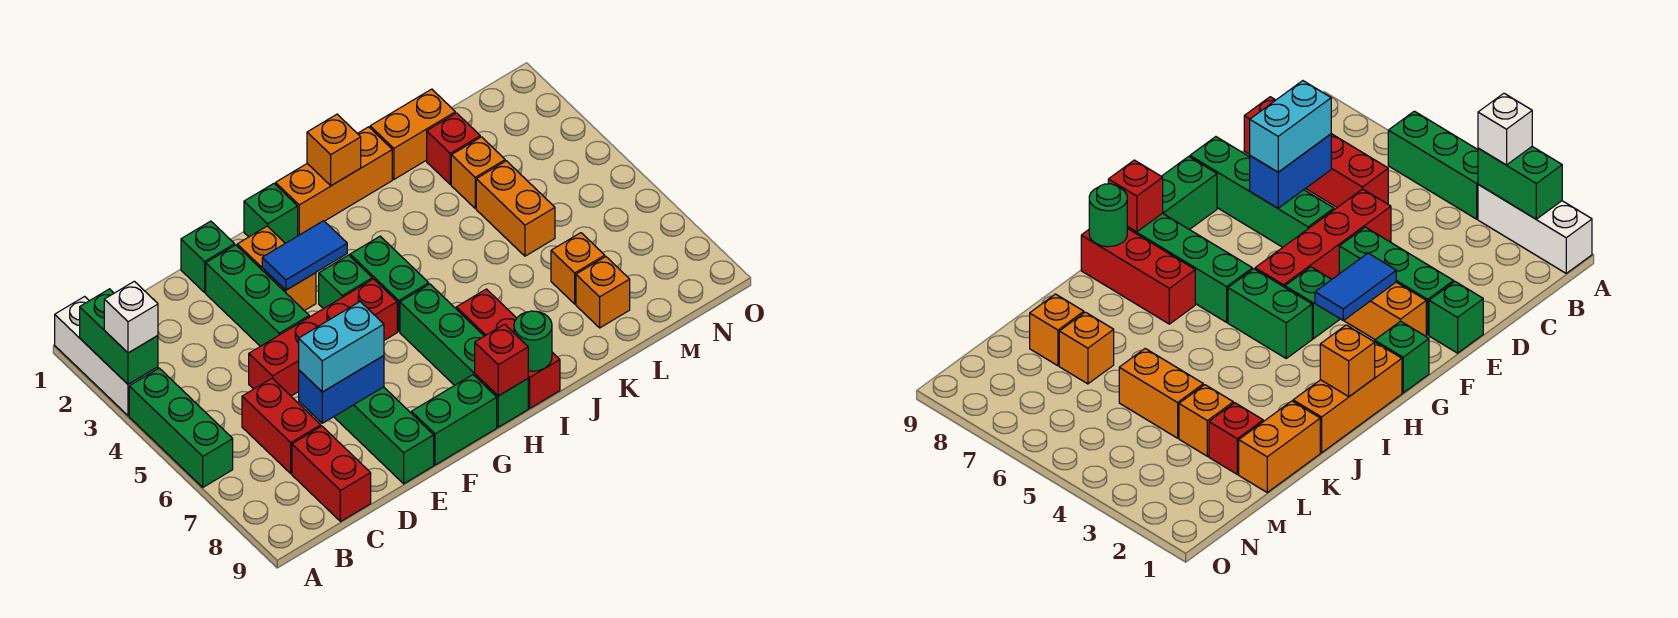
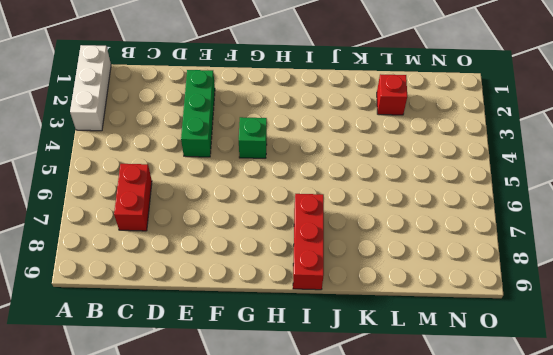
none -> green brick A4:A6 level 1
none -> red brick C8:C9 level 1
none -> red brick D5:G5 level 1
none -> green brick E1 level 1

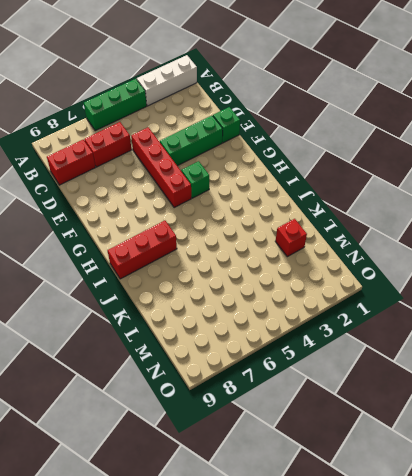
none -> green brick E6:E9 level 1
none -> orange brick F2:F3 level 1
none -> green brick F9:G9 level 1
none -> green brick G1 level 1

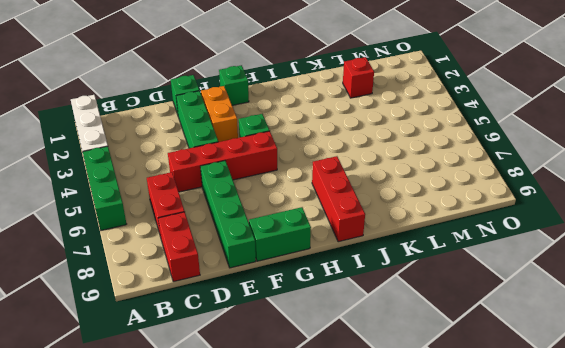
none -> orange brick H1:J1 level 1
none -> green brick H4:H5 level 1
none -> green brick H6:H9 level 1
none -> orange brick K1:L1 level 1

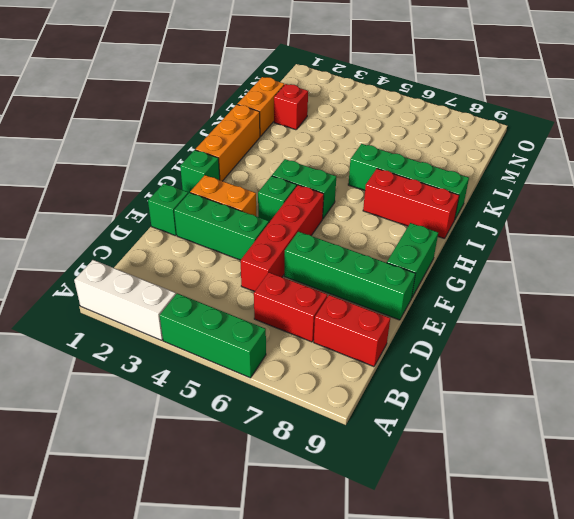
green brick J6:J9 level 1 -> green brick H6:H9 level 1
none -> orange brick L3 level 1
none -> orange brick L4:L5 level 1
none -> orange brick L7 level 1
none -> orange brick L8 level 1

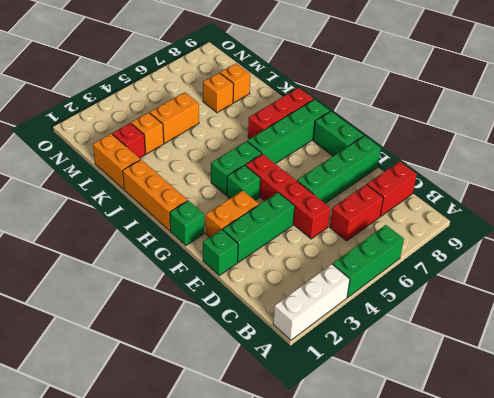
none -> green brick A2:A3 level 2
none -> blue brick D7:E7 level 2
none -> blue tile F3:G3 level 2
none -> red brick H9 level 2

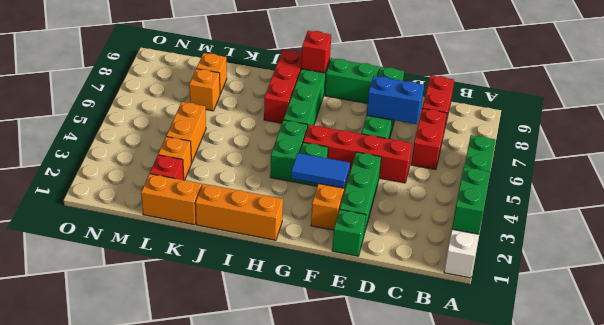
none -> green brick G1 level 1
none -> orange brick I1 level 2
none -> green round brick I9 level 2
none -> white brick A3 level 3

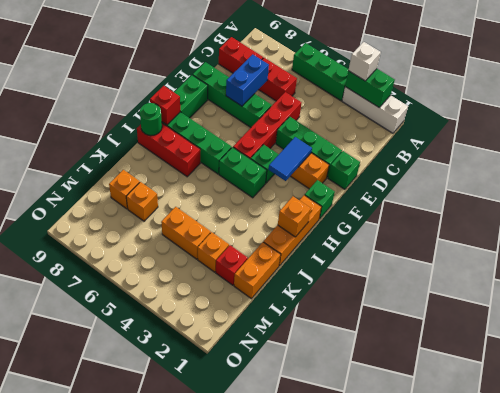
none -> cyan brick D7:E7 level 3

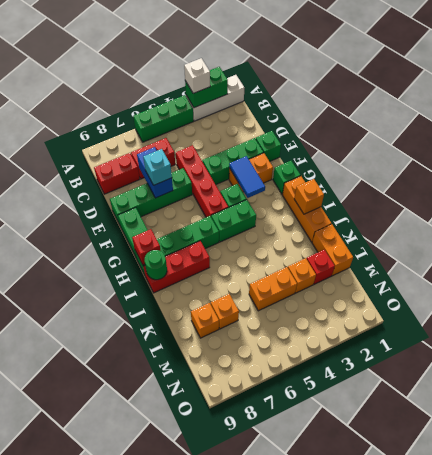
cyan brick E7 level 3 -> cyan brick D7:E7 level 3

